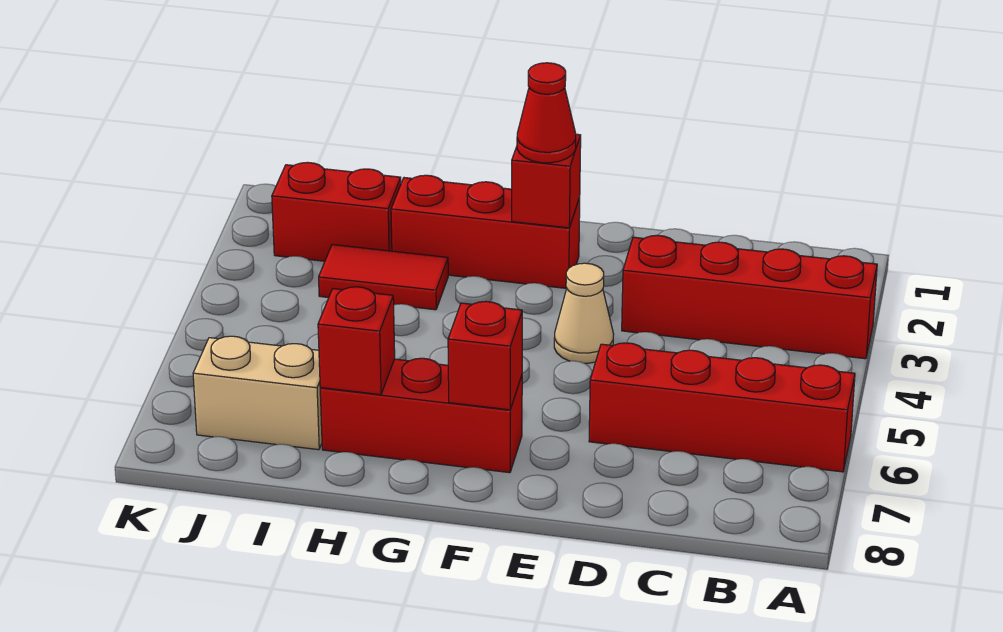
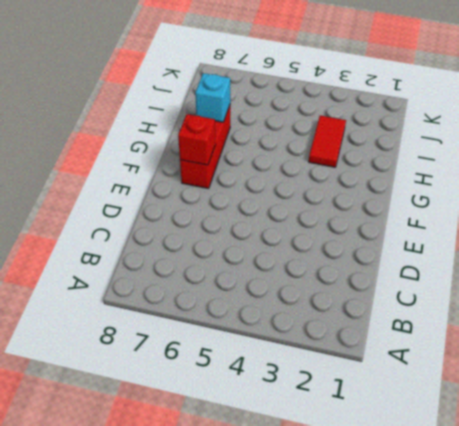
cyan brick H7 level 2 -> red brick H7 level 2
none -> red brick A3:D3 level 1
none -> red brick A6:D6 level 1
none -> tan cone E4 level 1

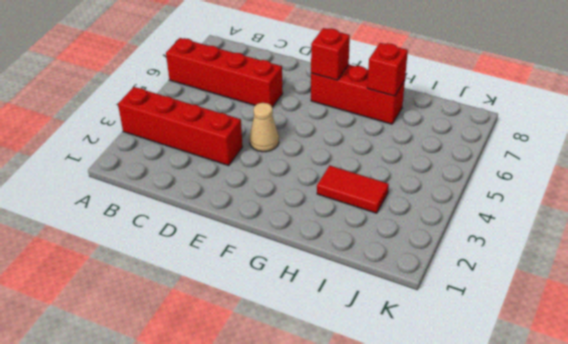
none -> red brick F2:H2 level 1
none -> red brick I2:J2 level 1
none -> tan brick I7:J7 level 1

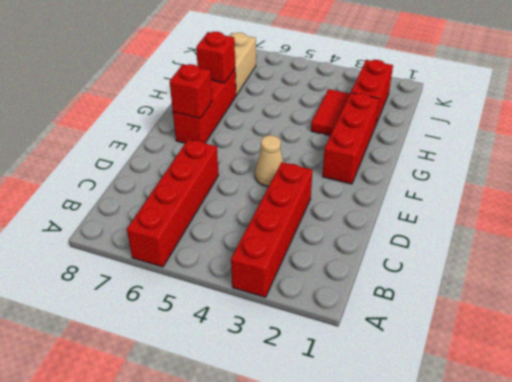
none -> red brick F2 level 2
none -> red cone F2 level 3

